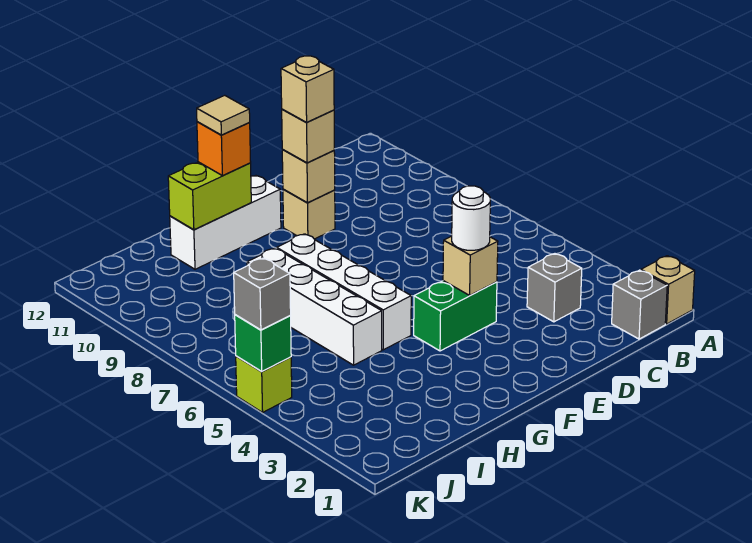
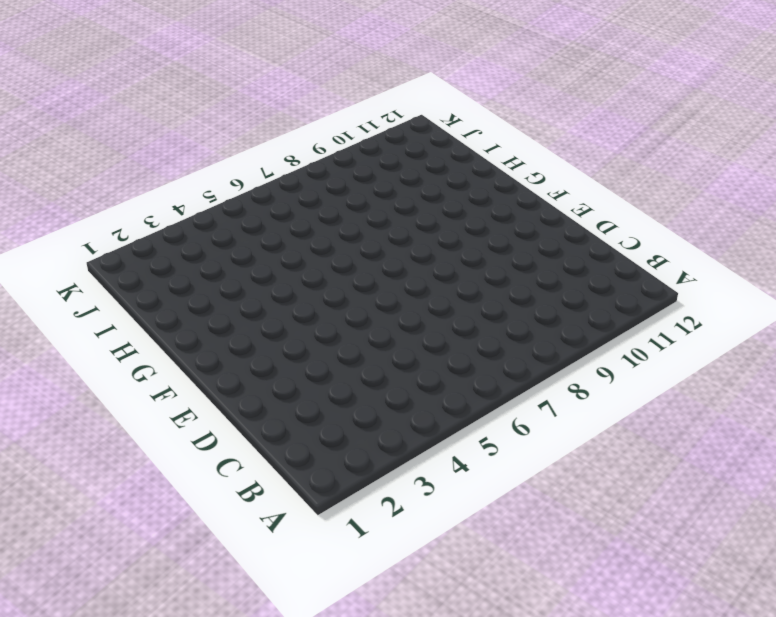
none -> tan brick A1 level 1
none -> grey brick B1 level 1
none -> grey brick C3 level 1

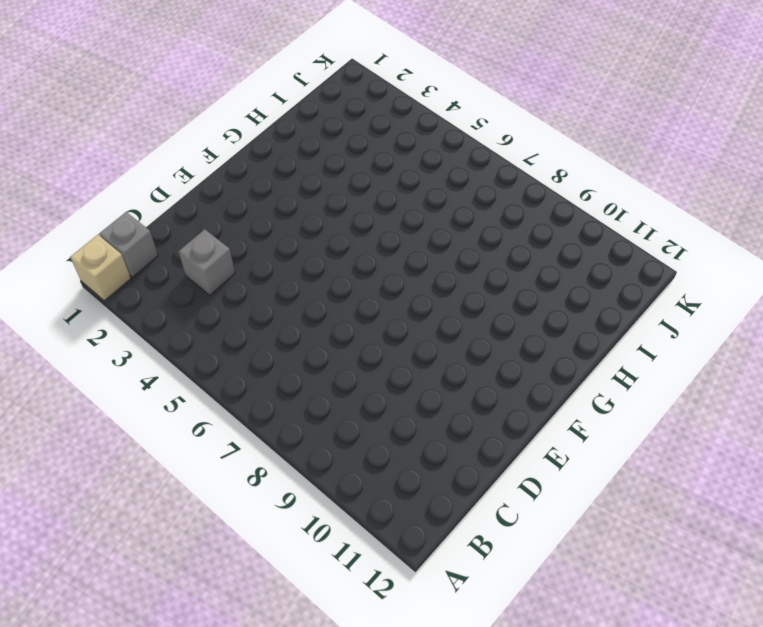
none -> green brick E4:F4 level 1
none -> tan brick E10 level 1
none -> white brick F11:H11 level 1

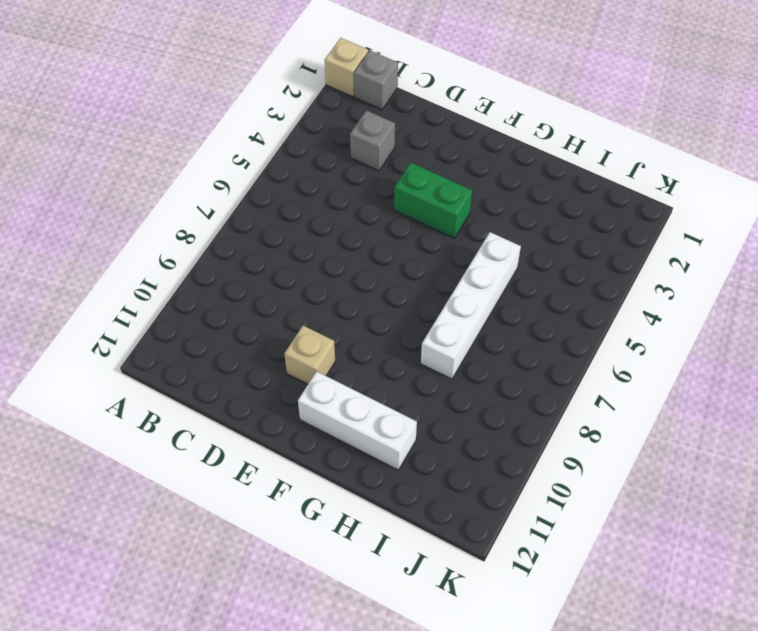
none -> white brick G5:G8 level 1
none -> lime brick K5 level 1
none -> tan brick E4 level 2

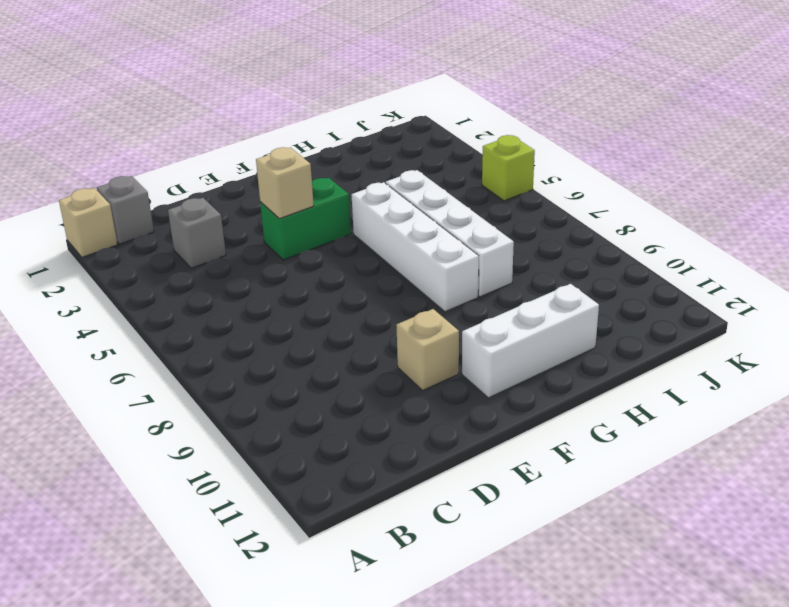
none -> tan brick E10 level 2
none -> lime brick G11:H11 level 2
none -> green brick K5 level 2

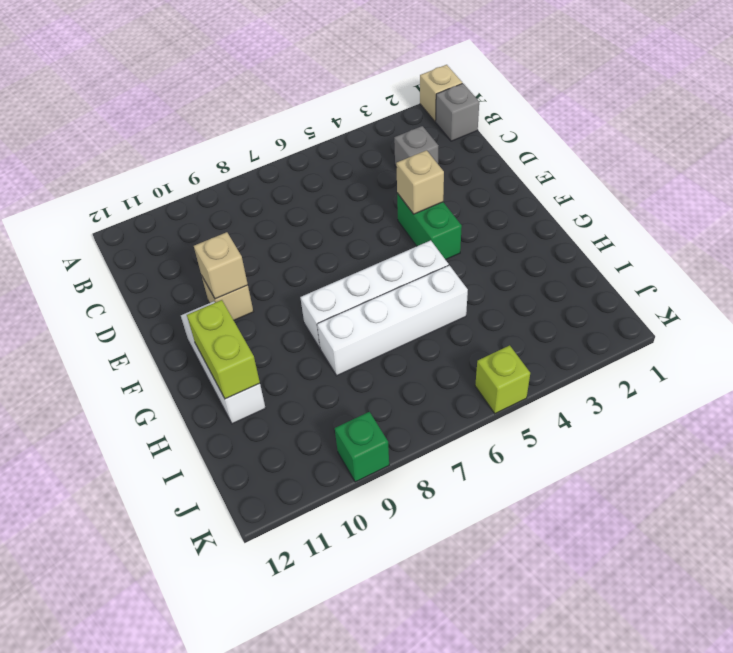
green brick K9 level 1 -> green brick K5 level 2
none -> white round brick E4 level 3
none -> tan brick E10 level 3
none -> orange brick G11 level 3

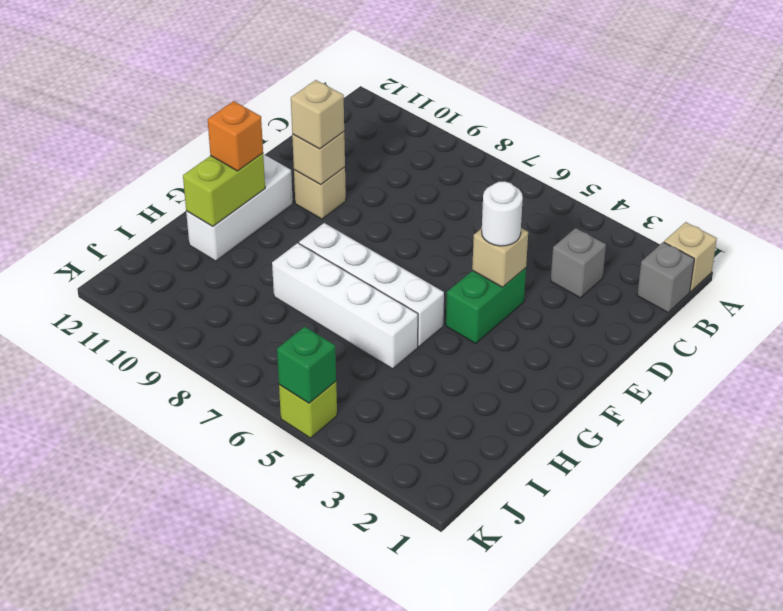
none -> grey brick K5 level 3
none -> tan brick E10 level 4
none -> tan tile G11 level 4

